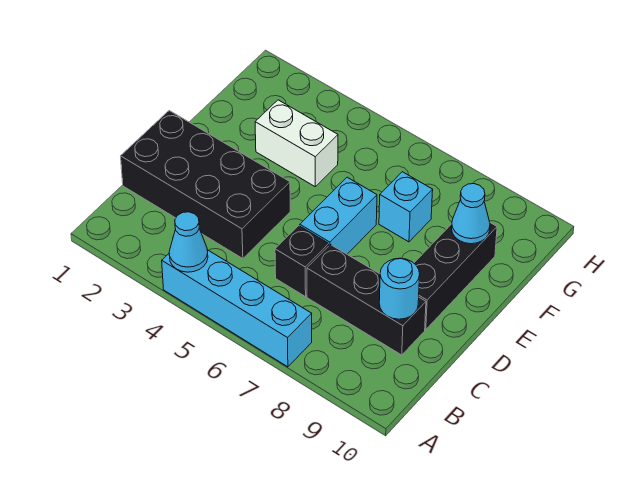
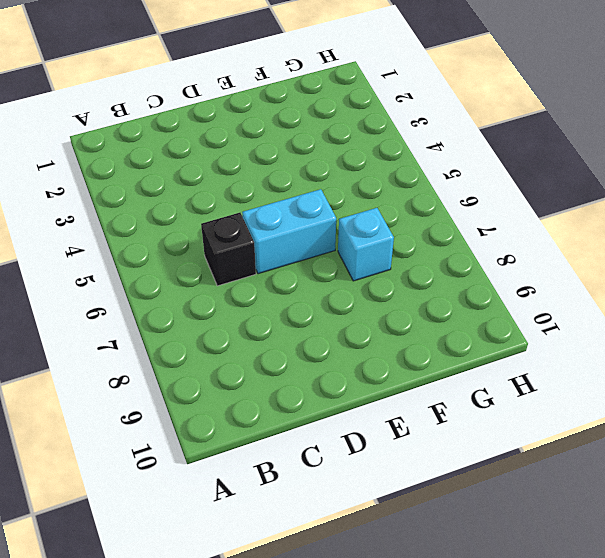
none -> cyan brick A4:A7 level 1
none -> black brick C1:D4 level 1

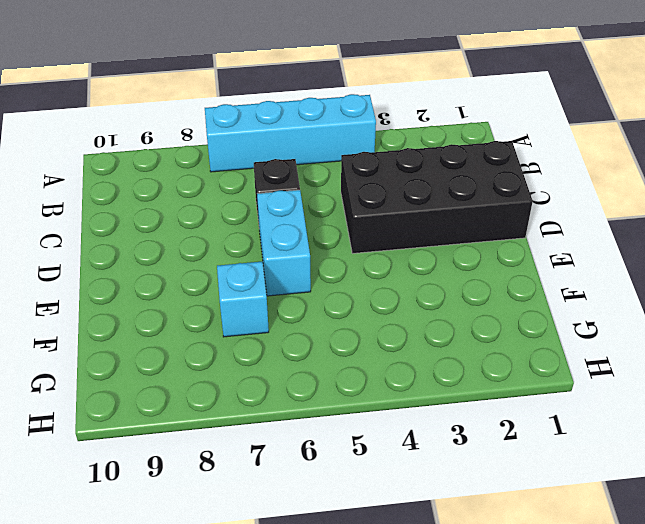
none -> black brick C7:C9 level 1
none -> black brick D9:F9 level 1

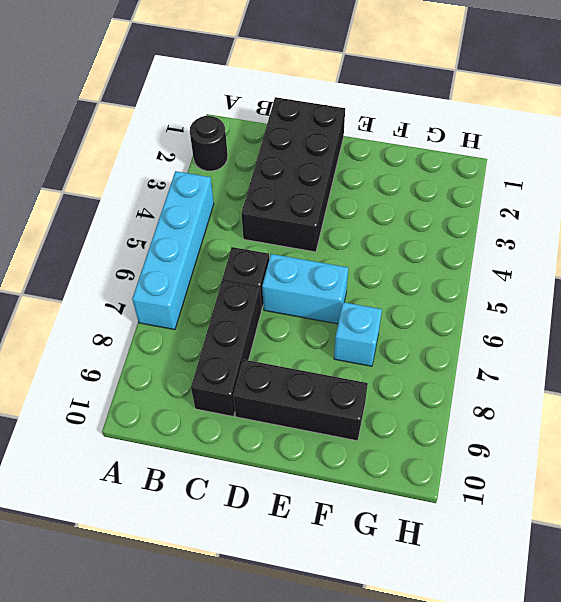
black round brick A2 level 1 -> none
none -> white brick F3:F4 level 1
none -> cyan cone A4 level 2

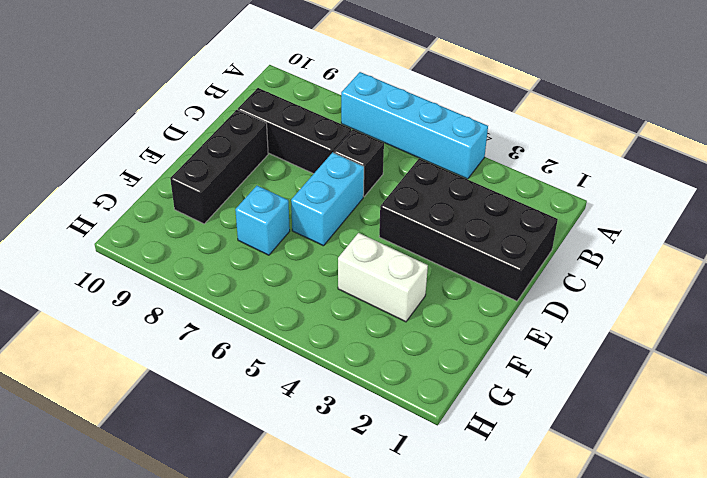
none -> cyan cone A4 level 2
none -> cyan round brick C9 level 2

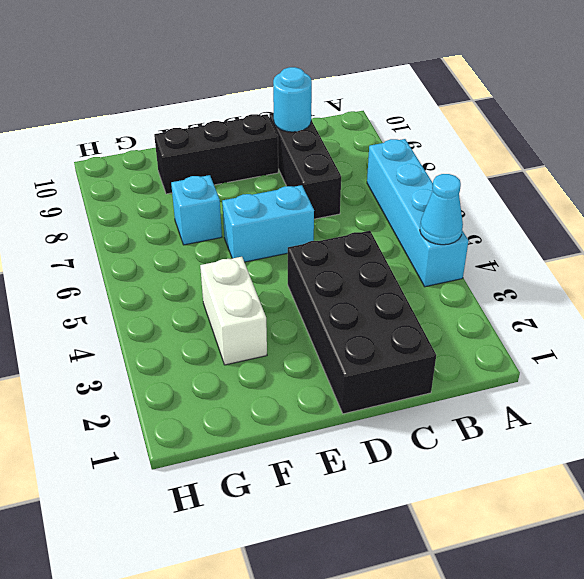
none -> black brick C6 level 1
none -> cyan cone F9 level 2

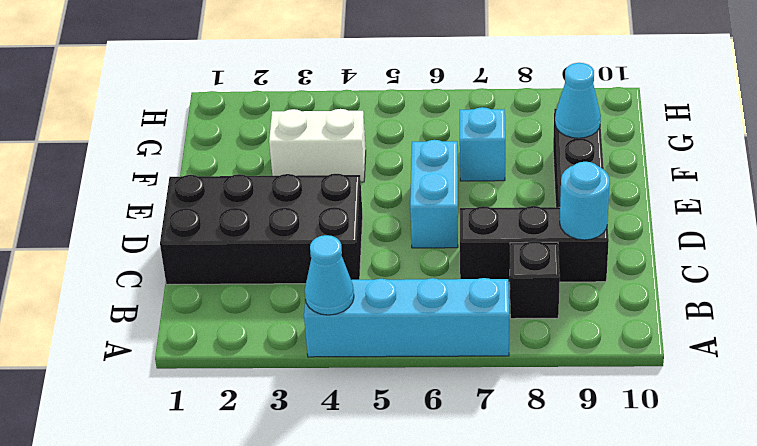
black brick B8 level 1 -> black brick C6 level 1

